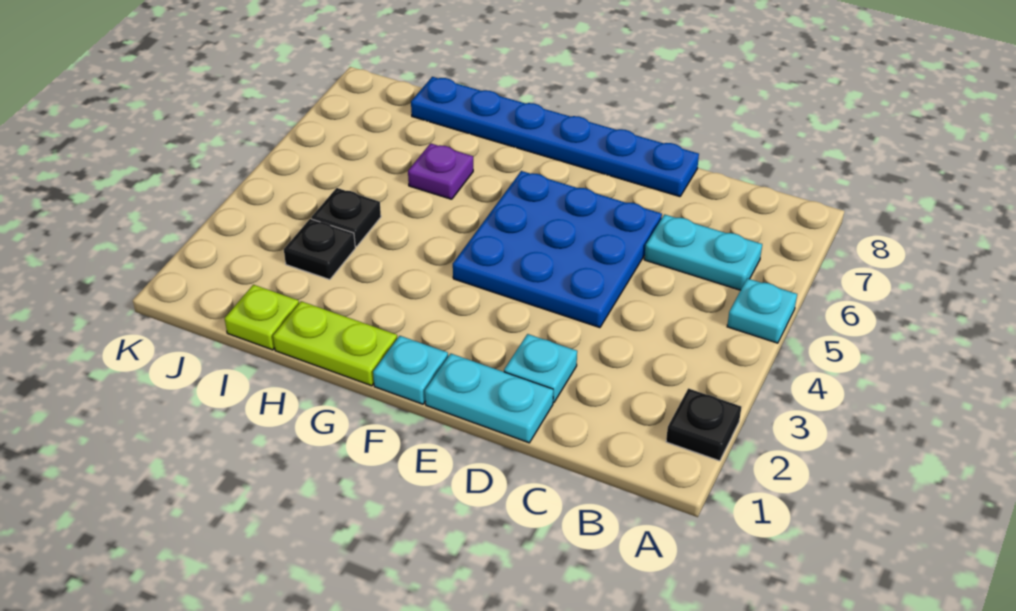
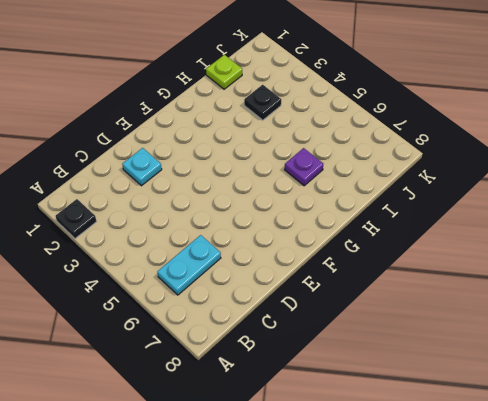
none -> cyan plate A5 level 1
none -> cyan plate D1:E1 level 1
none -> blue plate D4:F6 level 1

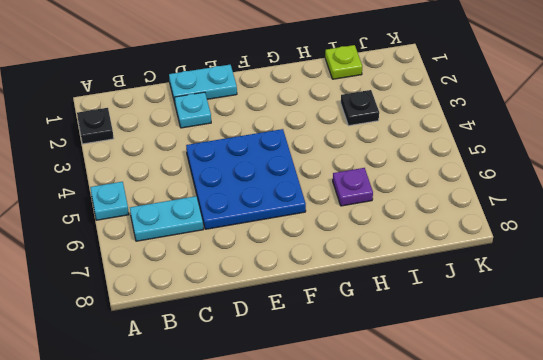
none -> blue plate D8:I8 level 1
none -> cyan plate F1 level 1
none -> lime plate G1:H1 level 1

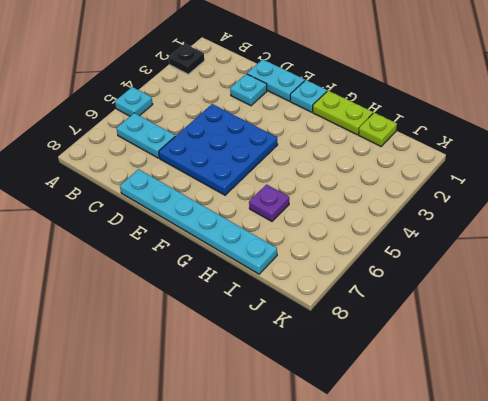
cyan plate D8:I8 level 1 -> blue plate D8:I8 level 1
none -> black plate I3 level 1
none -> black plate I4 level 1

